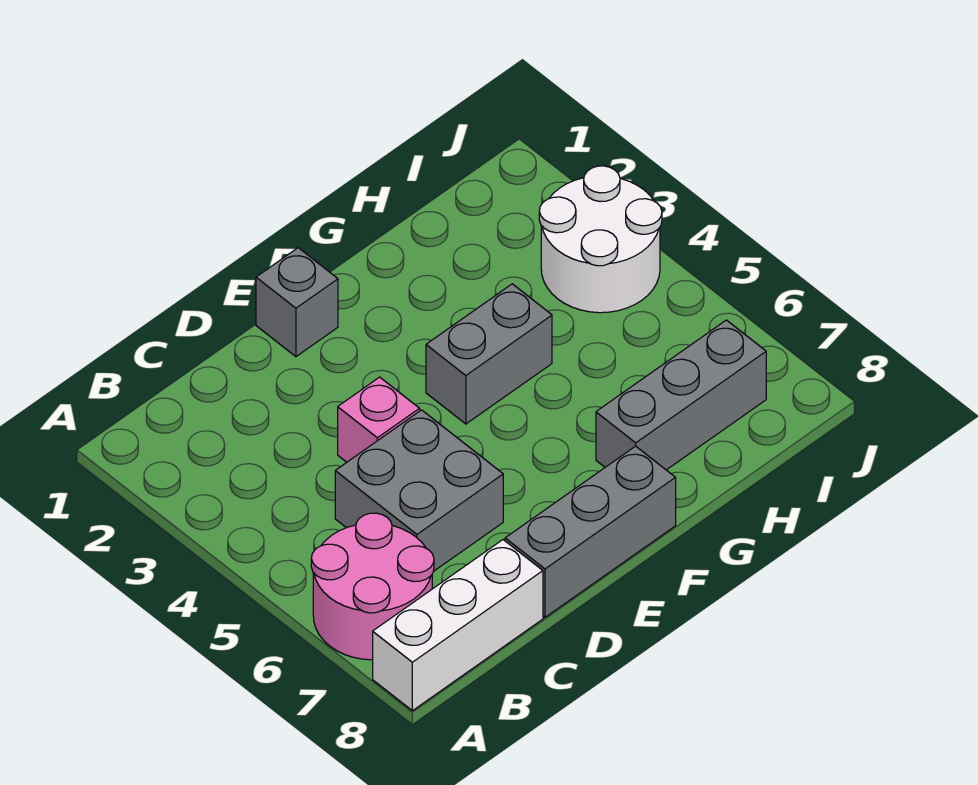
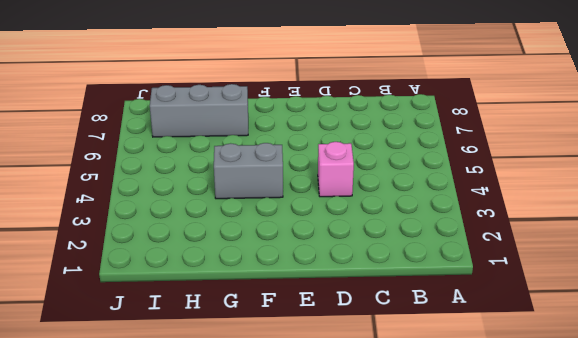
none -> pink round brick A6:B7 level 1
none -> white brick A8:C8 level 1

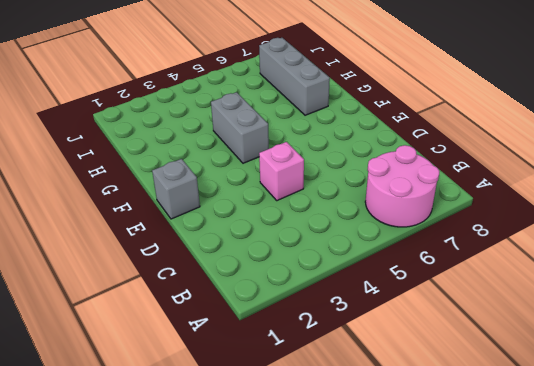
none -> white brick A8:C8 level 1
none -> grey brick C5:D6 level 1

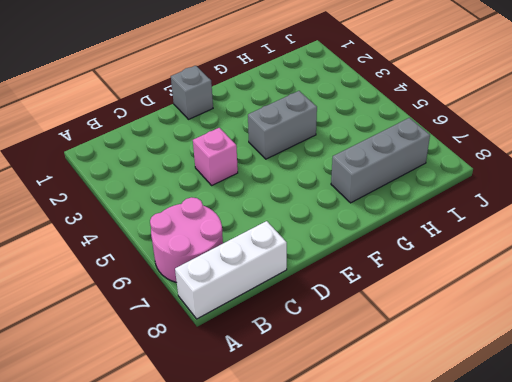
none -> grey brick C5:D6 level 1
none -> grey brick D8:F8 level 1

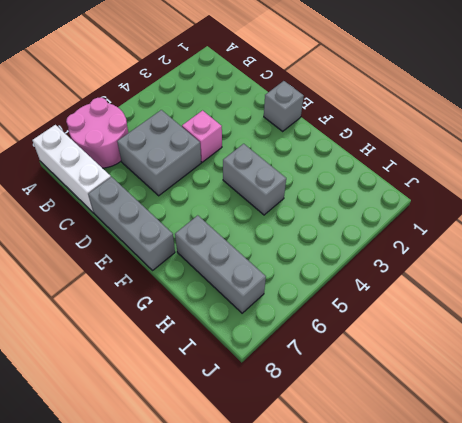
none -> white round brick I3:J4 level 1

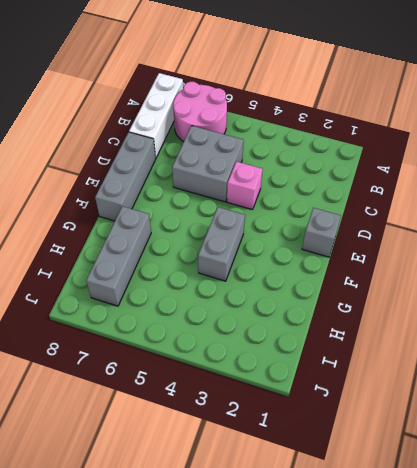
none -> white round brick I3:J4 level 1

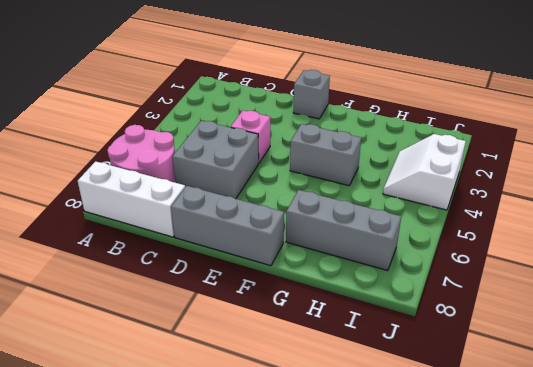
white slope I3:J4 level 1 top J -> white round brick I3:J4 level 1

